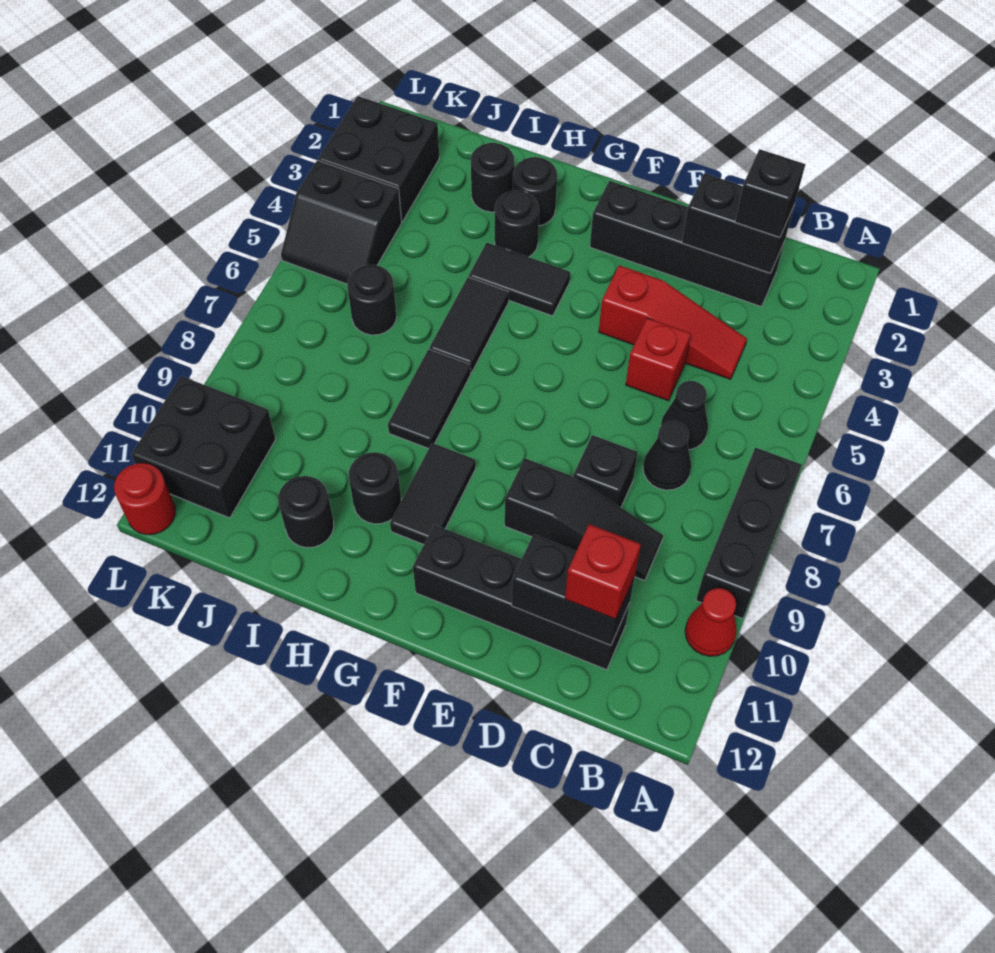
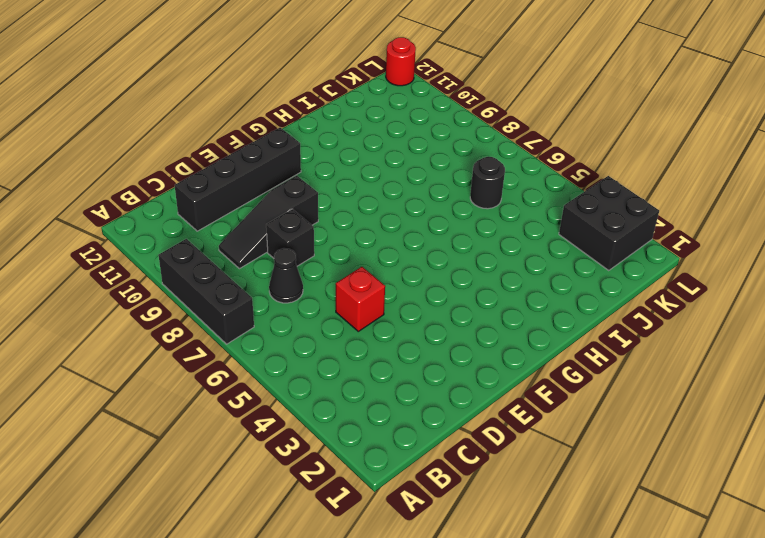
none -> red cone A10 level 1
none -> black brick C2:F2 level 1
none -> red slope C4:E4 level 1 top E

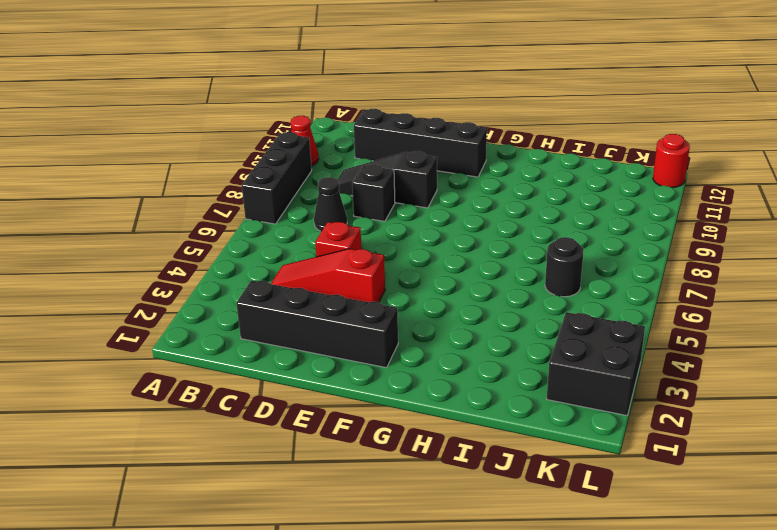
none -> black cone C6 level 1
none -> black tile G4:H4 level 1
none -> black tile G9:G10 level 1

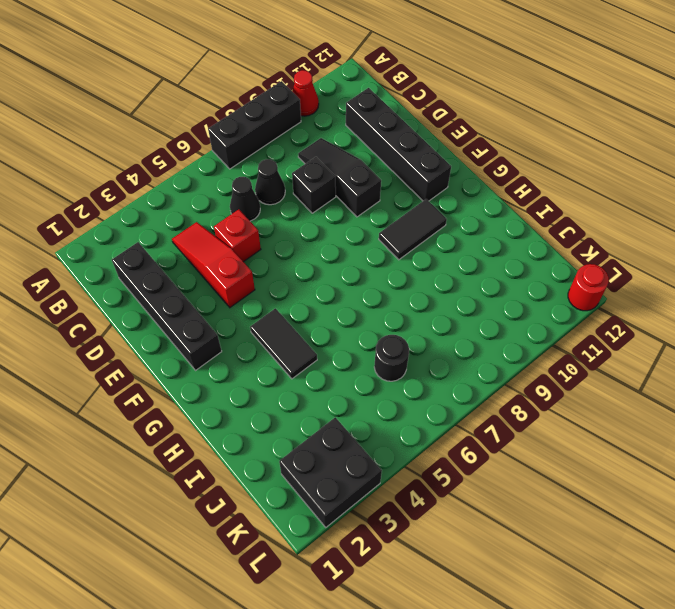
none -> black round brick H2 level 1
none -> black round brick H3 level 1
none -> black tile H5:H6 level 1

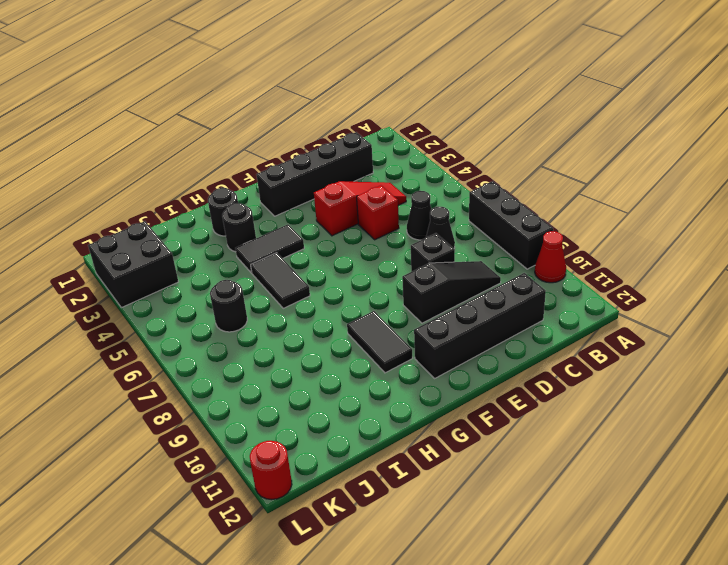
none -> black tile H7:H8 level 1
none -> black round brick H10 level 1
none -> black round brick I2 level 1

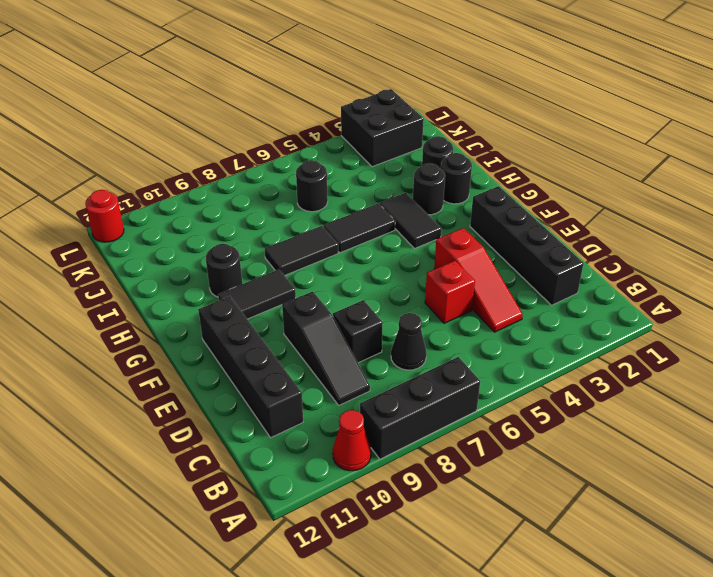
none -> black cone C6 level 1
none -> black round brick I11 level 1
none -> black slope K4:L5 level 1 top 4

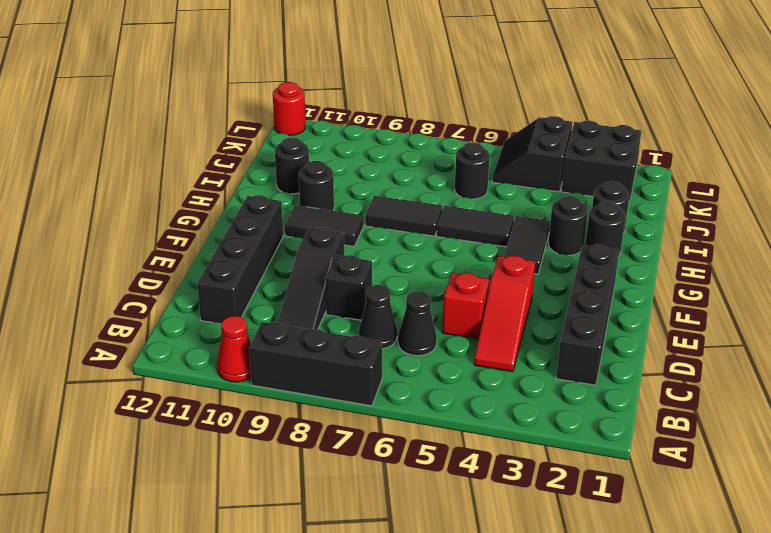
none -> black brick K10:L11 level 1
none -> black brick C2:D2 level 2
none -> black brick C11:D11 level 2

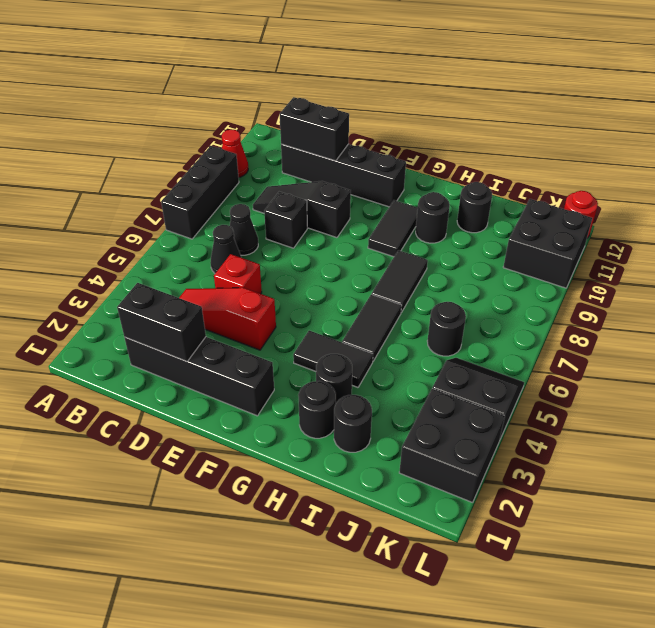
none -> black brick C2 level 3
none -> red brick C11 level 3

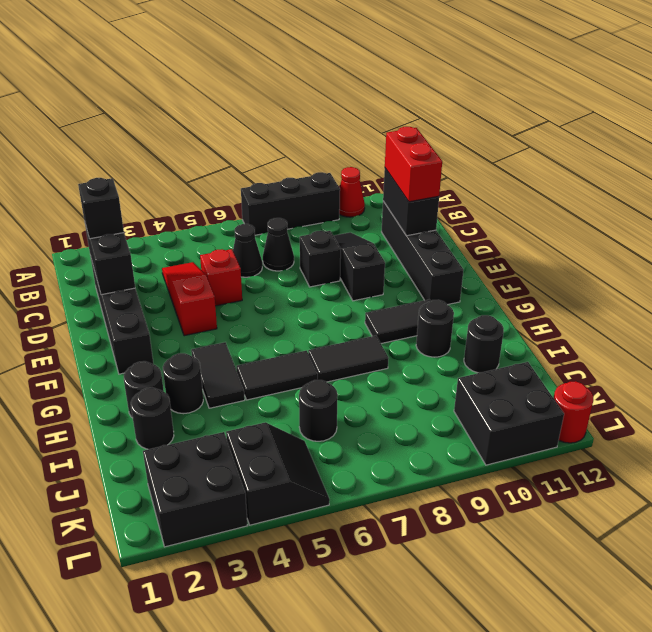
red brick C11:D11 level 3 -> red brick C11 level 3

